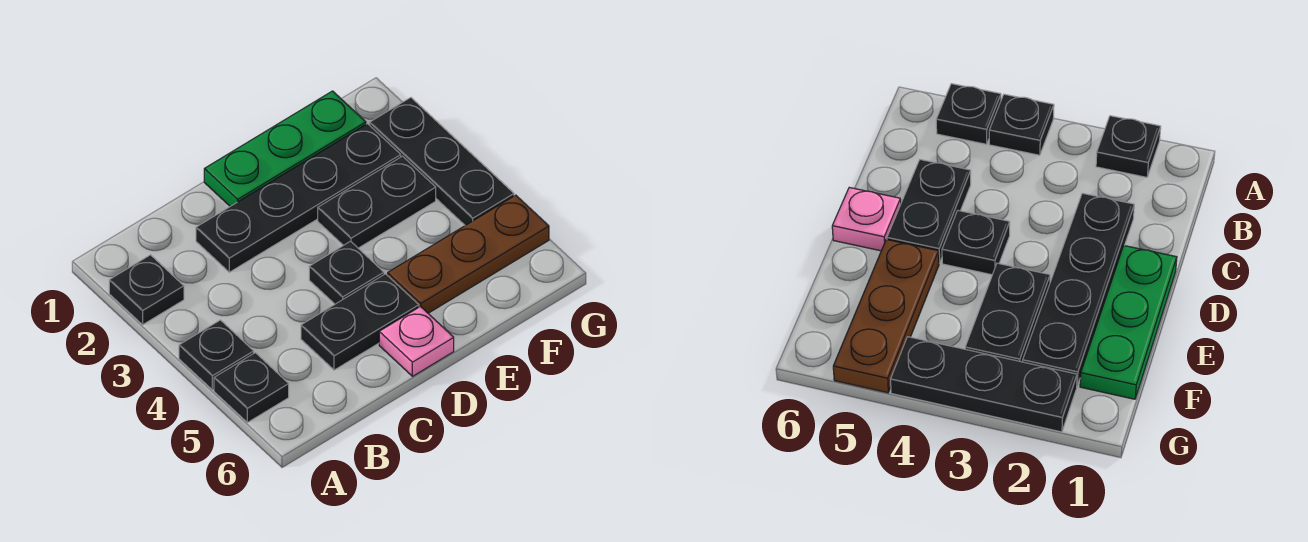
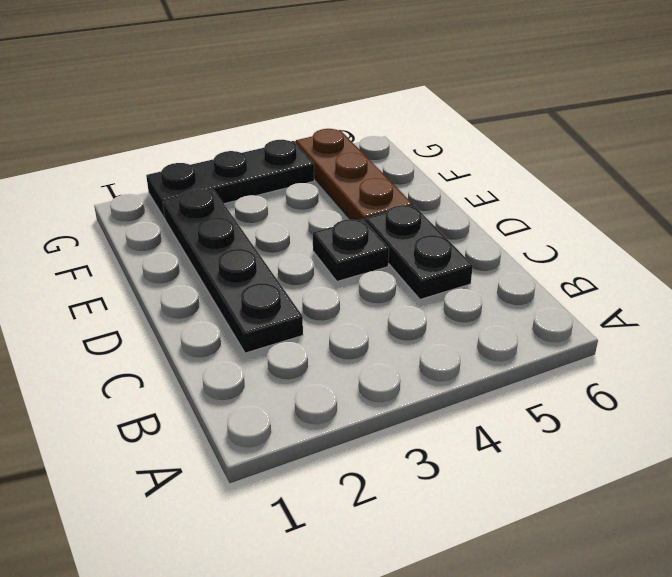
none -> black plate A2 level 1
none -> black plate A4 level 1

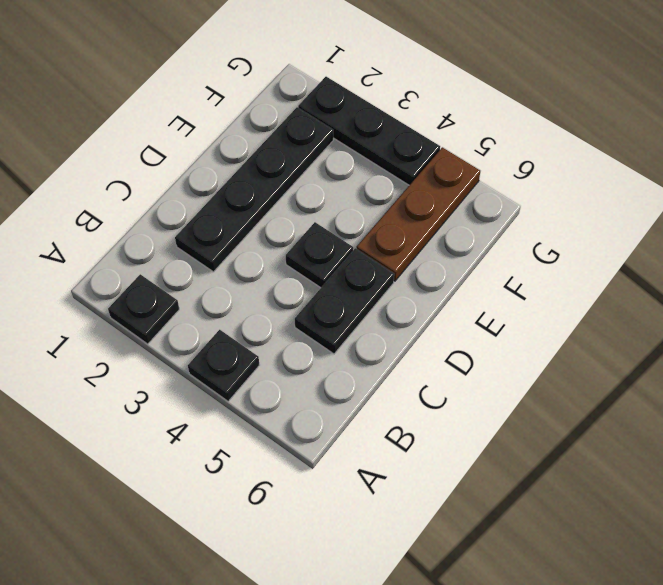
none -> black plate A5 level 1
none -> green plate D1:F1 level 1

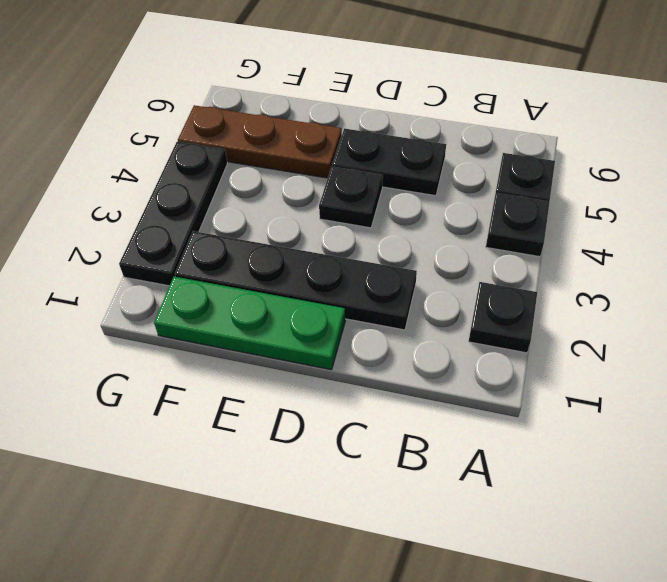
none -> pink plate D6 level 1
none -> black plate E3:F3 level 1

